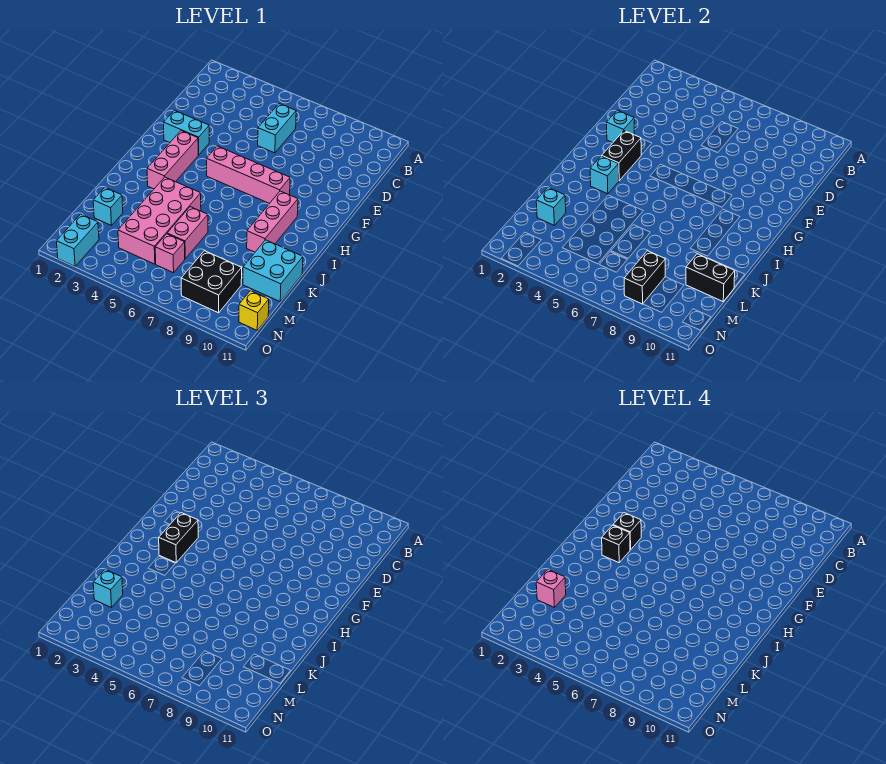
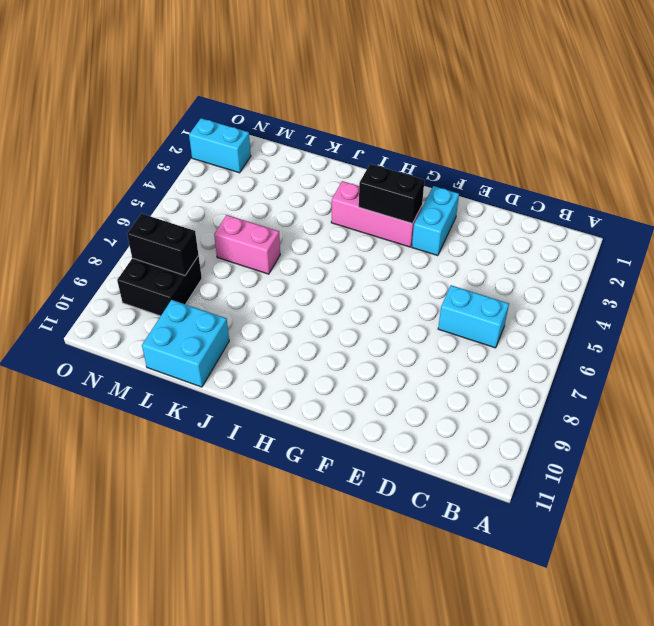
none -> pink brick G5:G8 level 1
none -> pink brick H9:J9 level 1
none -> pink brick J4:M5 level 1

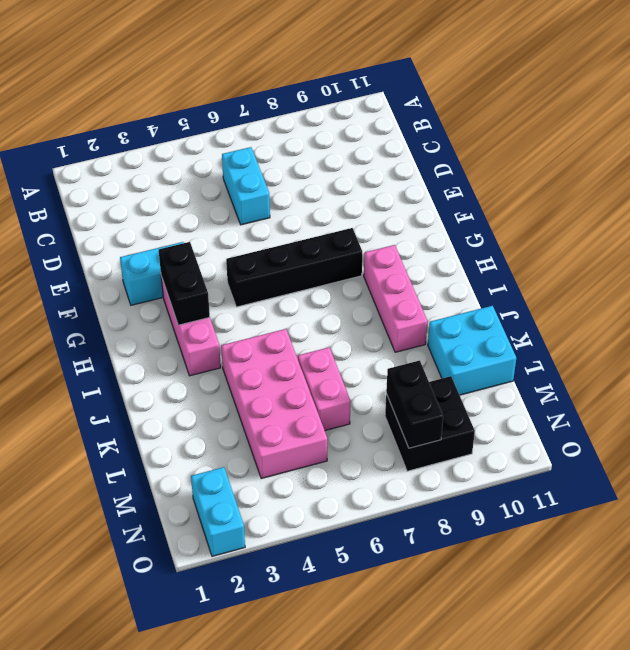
black brick G5:G8 level 1 -> pink brick G5:G8 level 1
none -> cyan brick L2 level 1
none -> pink brick M6 level 1
none -> yellow brick N11 level 1

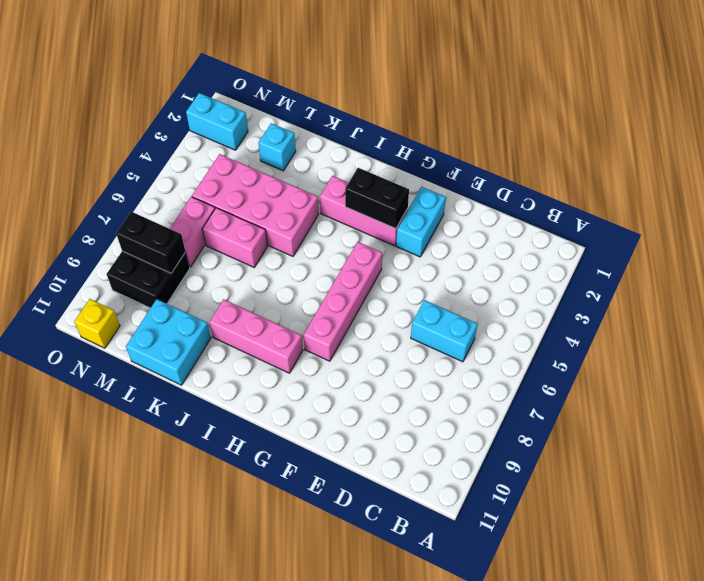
pink brick M6:M7 level 1 -> pink brick M6 level 1
none -> cyan brick F2 level 2
none -> cyan brick I3 level 2
none -> cyan brick L2 level 2

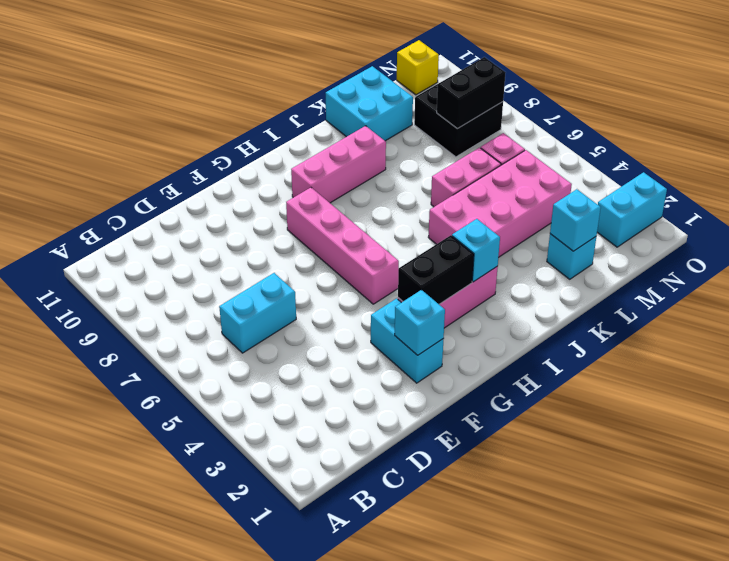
none -> black brick L10:L11 level 2
none -> black brick G3:H3 level 3
none -> cyan brick L2 level 3

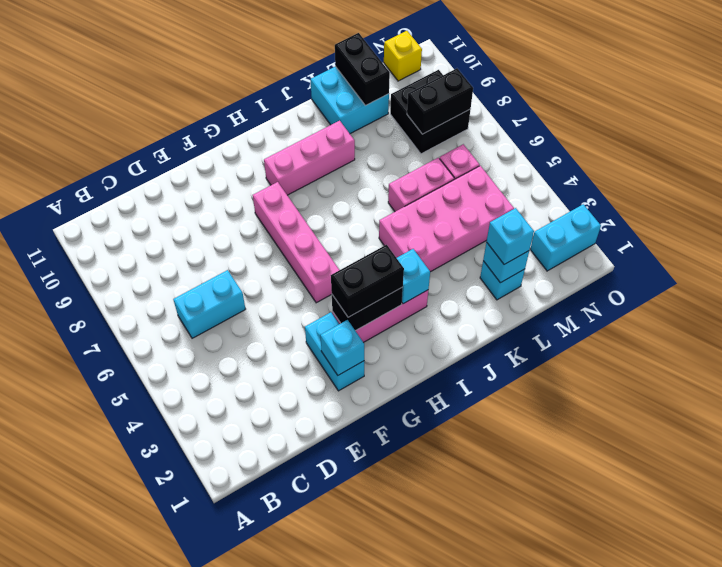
none -> black brick G3 level 4
none -> black brick H3 level 4
none -> pink brick L2 level 4

